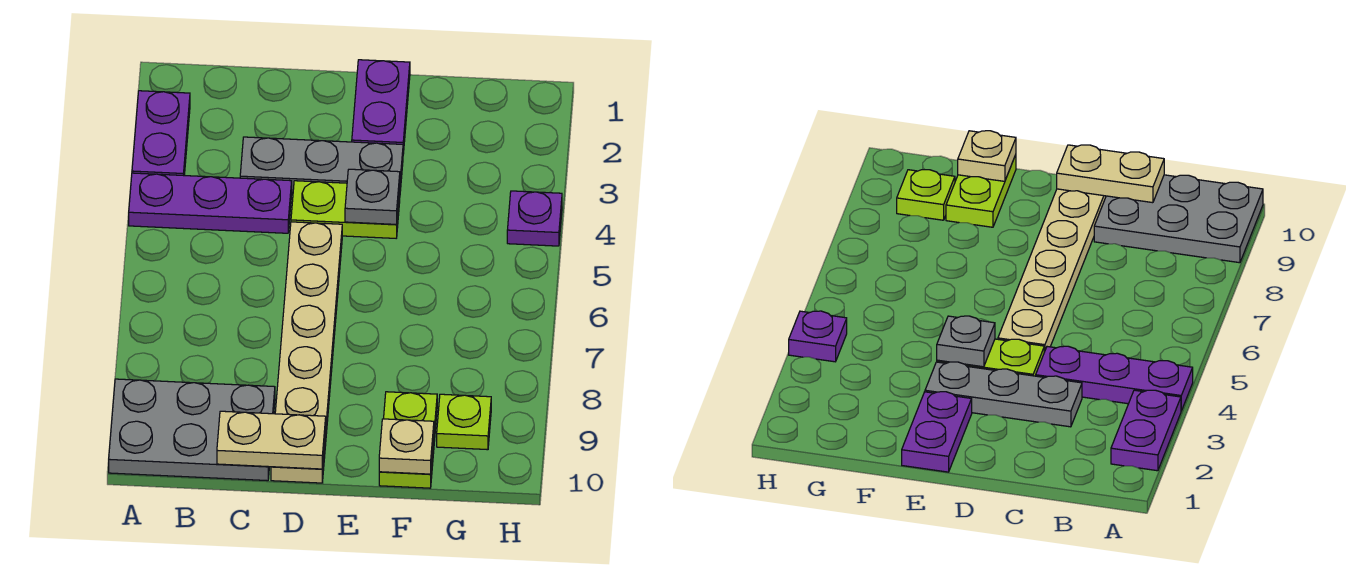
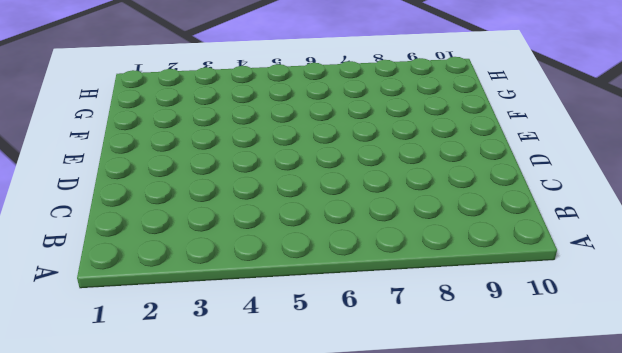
none -> purple plate A2:A3 level 1
none -> purple plate A4:C4 level 1
none -> grey plate A9:C10 level 1

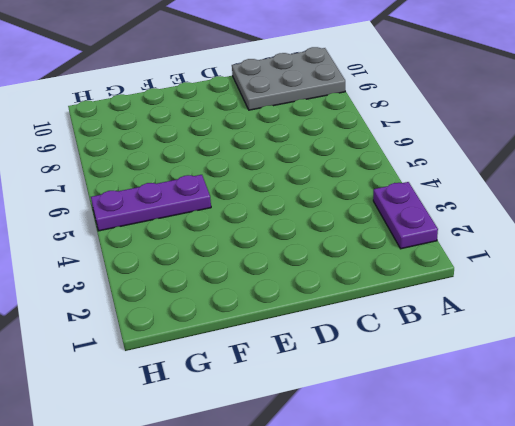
purple plate F5:H5 level 1 -> purple plate A4:C4 level 1
none -> grey plate C3:E3 level 1
none -> lime plate D4:E4 level 1
none -> tan plate D5:D10 level 1

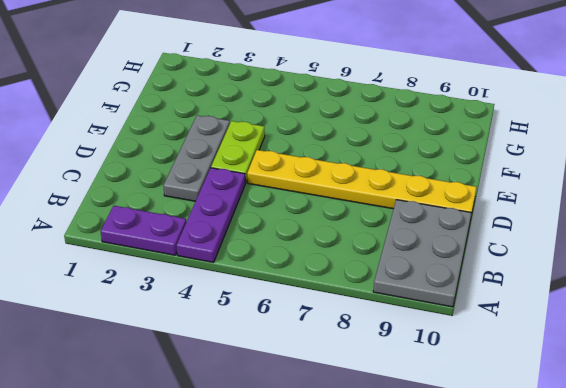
yellow plate D5:D10 level 1 -> tan plate D5:D10 level 1
none -> purple plate E1:E2 level 1
none -> lime plate F9:F10 level 1
none -> lime plate G9 level 1

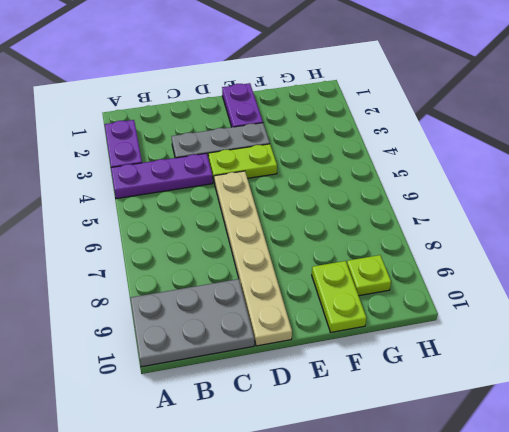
none -> purple plate H4 level 1
none -> tan plate C10:D10 level 2
none -> grey plate E4 level 2

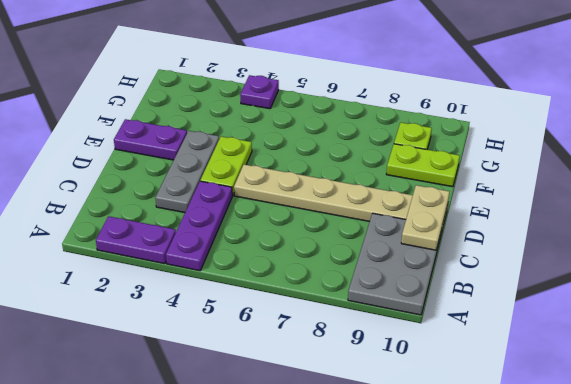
none -> grey plate E4 level 2
none -> tan plate F10 level 2

